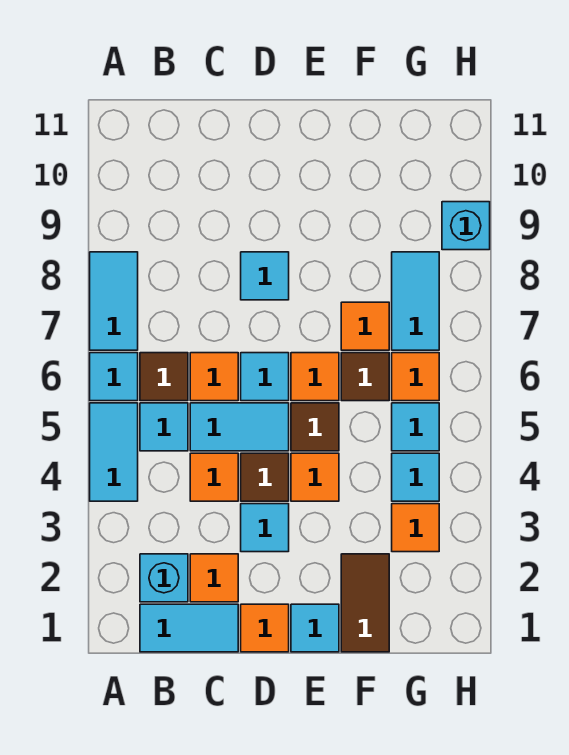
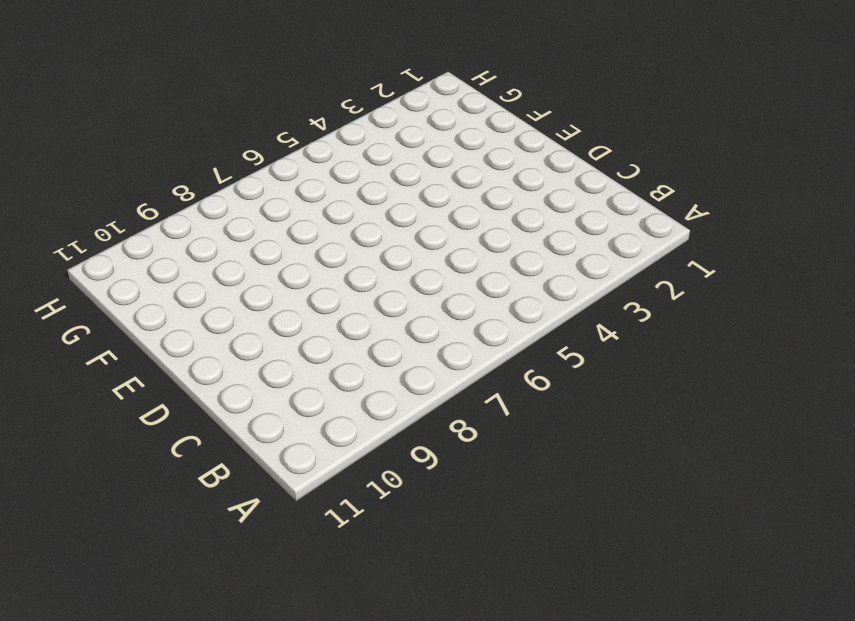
none -> cyan tile A4:A5 level 1
none -> cyan tile A6 level 1
none -> cyan tile A7:A8 level 1

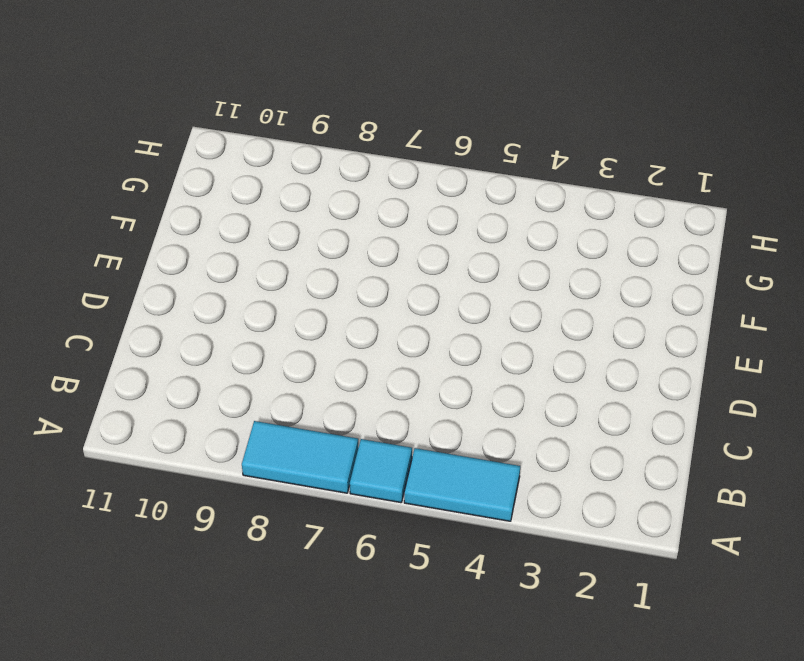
none -> cyan tile B1:C1 level 1
none -> cyan brick B2 level 1
none -> cyan tile B5 level 1

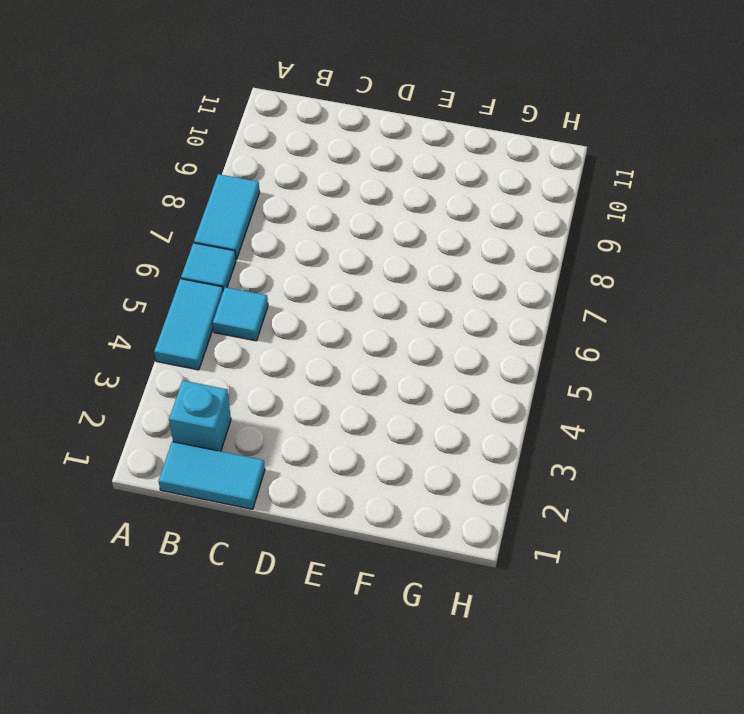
none -> brown tile B6 level 1
none -> orange tile C2 level 1
none -> orange tile C4 level 1

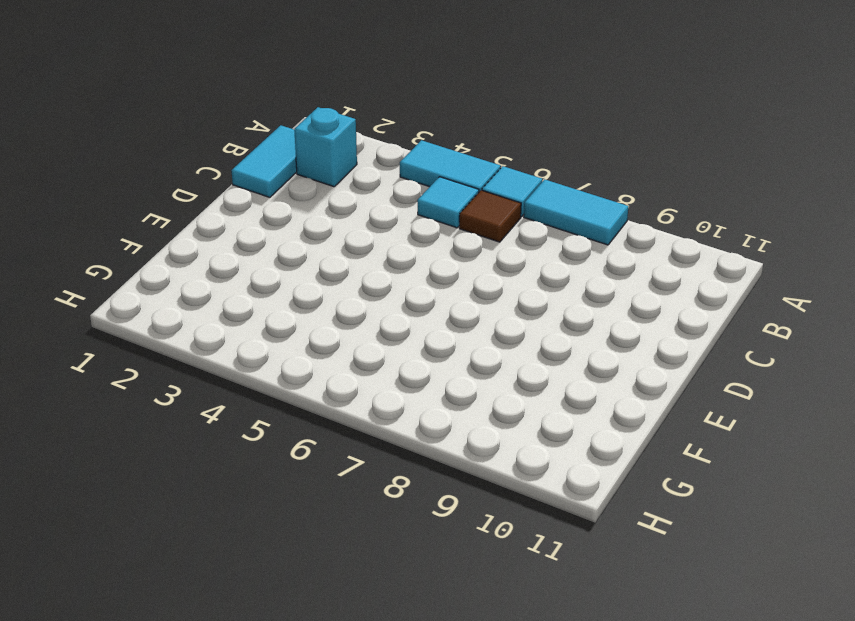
none -> orange tile C2 level 1
none -> orange tile C4 level 1
none -> cyan tile C5:D5 level 1

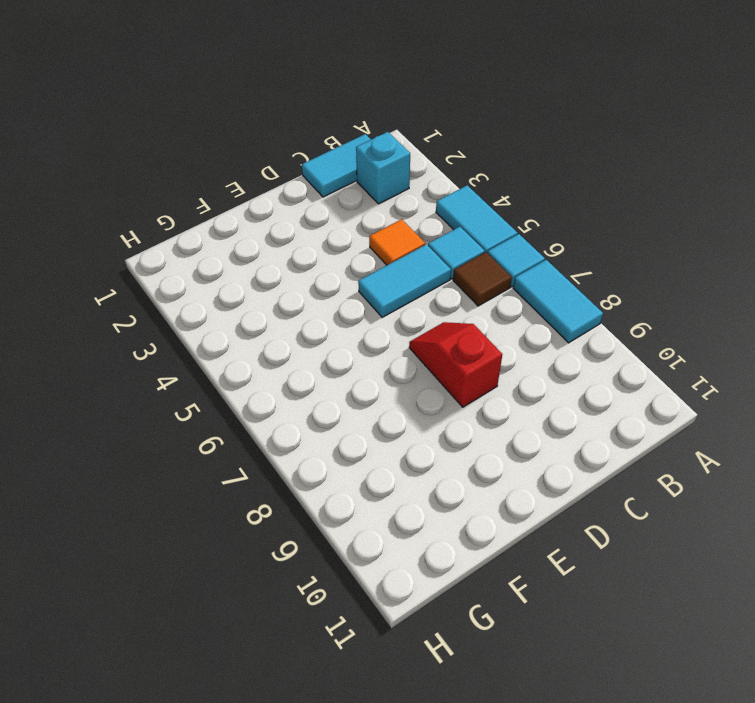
red slope D7:D8 level 1 top 8 -> cyan tile D8 level 1
none -> orange tile C2 level 1
none -> orange tile C6 level 1
none -> orange tile D1 level 1

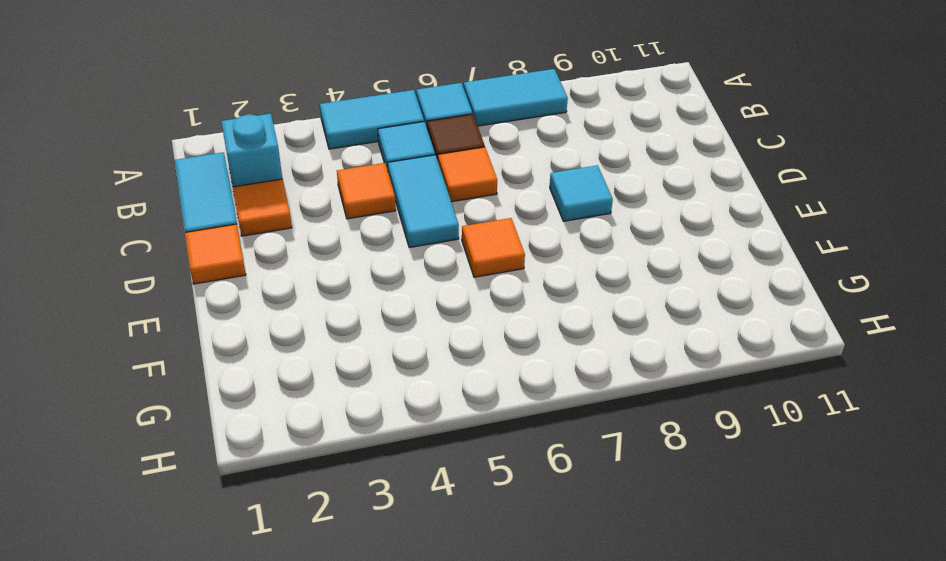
none -> cyan tile D3 level 1
none -> brown tile D4 level 1
none -> cyan tile D6 level 1

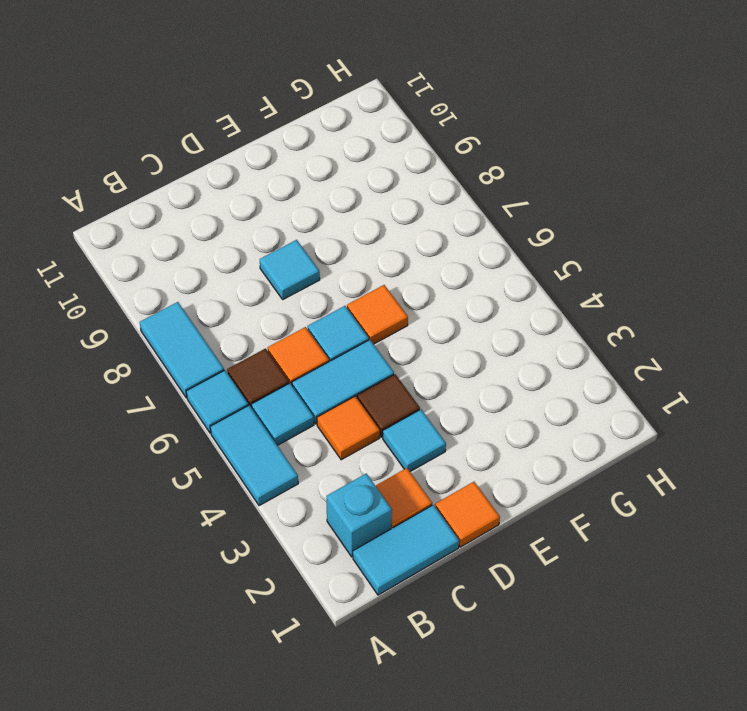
none -> cyan tile E1 level 1
none -> orange tile E4 level 1
none -> brown tile E5 level 1

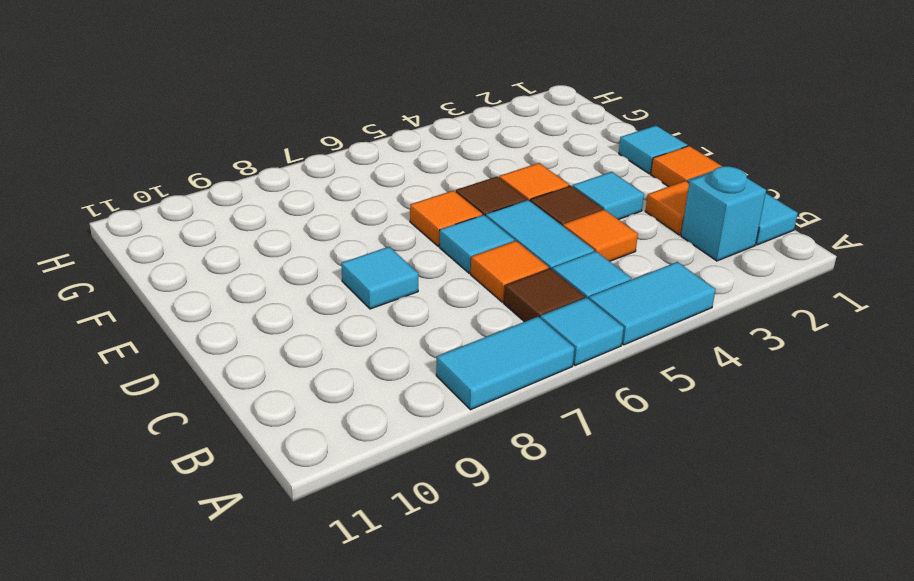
none -> brown tile F1:F2 level 1
none -> brown tile F6 level 1
none -> orange tile F7 level 1

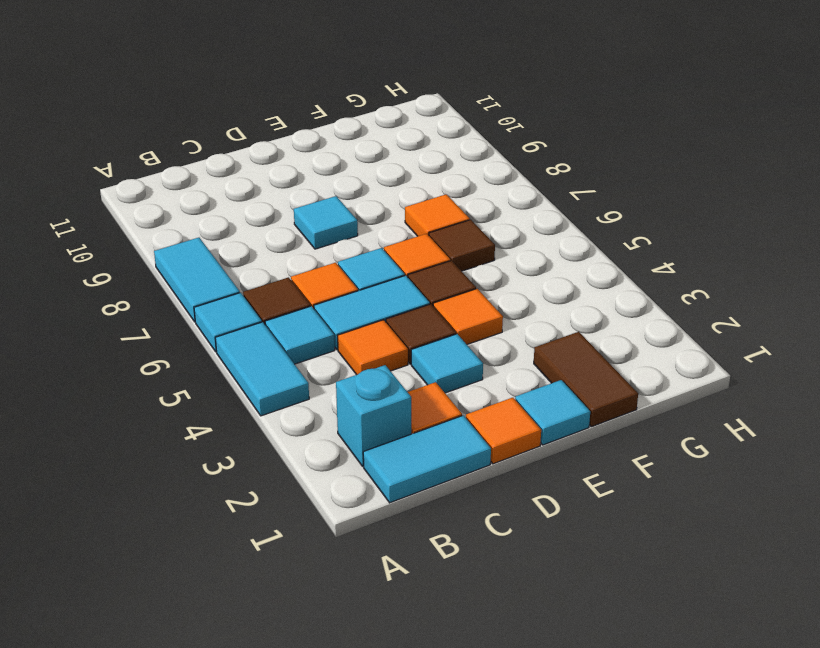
none -> orange tile G3 level 1
none -> cyan tile G4 level 1
none -> cyan tile G5 level 1

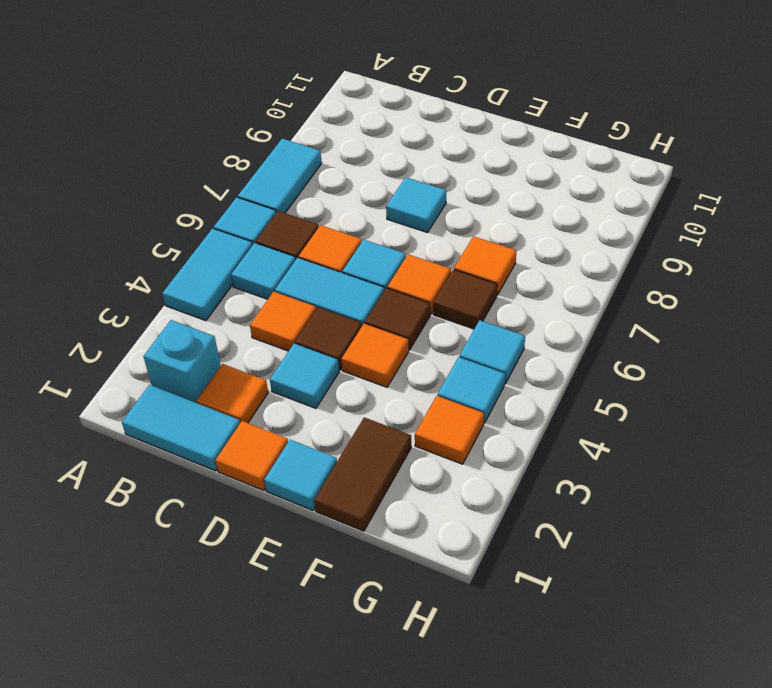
none -> orange tile G6 level 1
none -> cyan tile G7:G8 level 1
none -> cyan brick H9 level 1

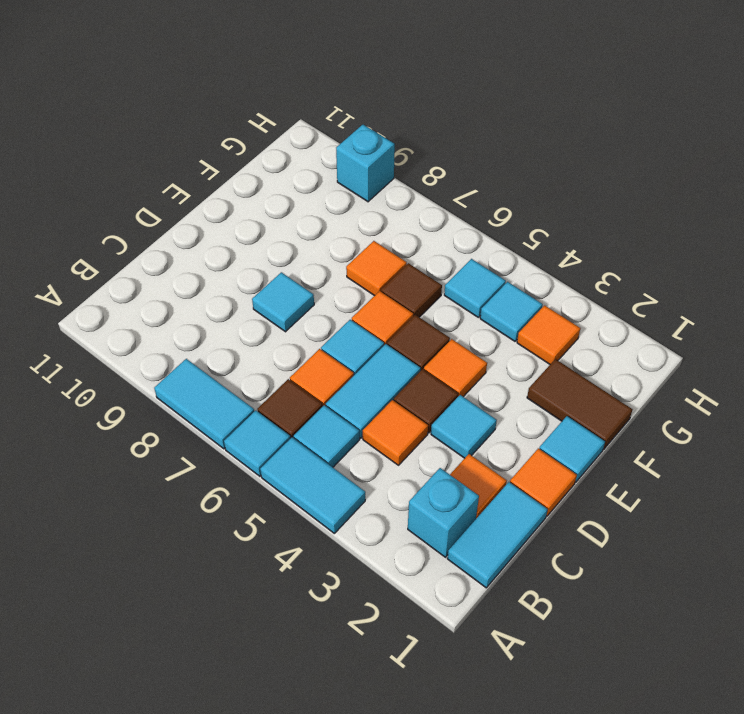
none -> orange tile G6 level 1
none -> cyan tile G7:G8 level 1

